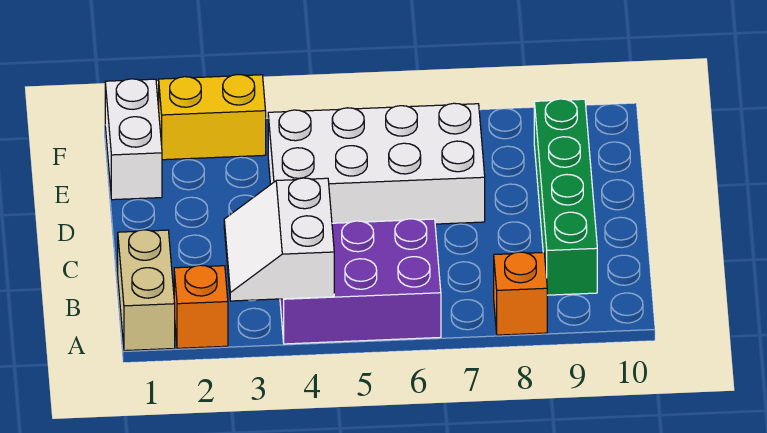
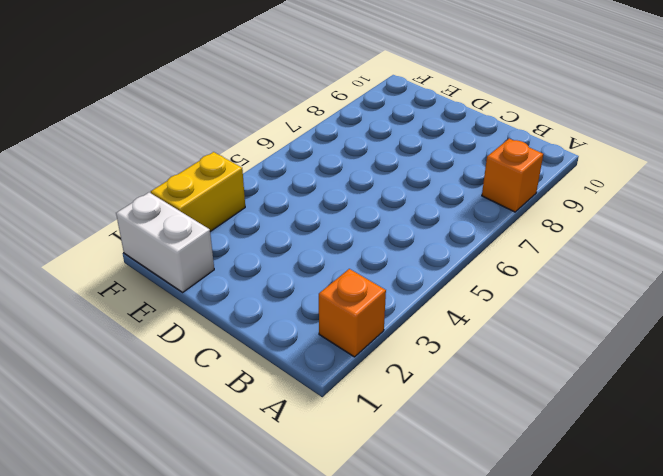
none -> tan brick A1:B1 level 1
none -> purple brick A4:B6 level 1

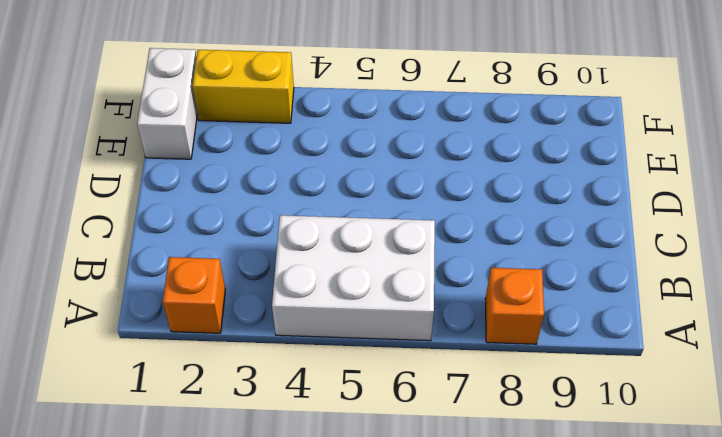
white brick A4:B6 level 1 -> purple brick A4:B6 level 1
none -> tan brick A1:B1 level 1
none -> green brick B9:E9 level 1

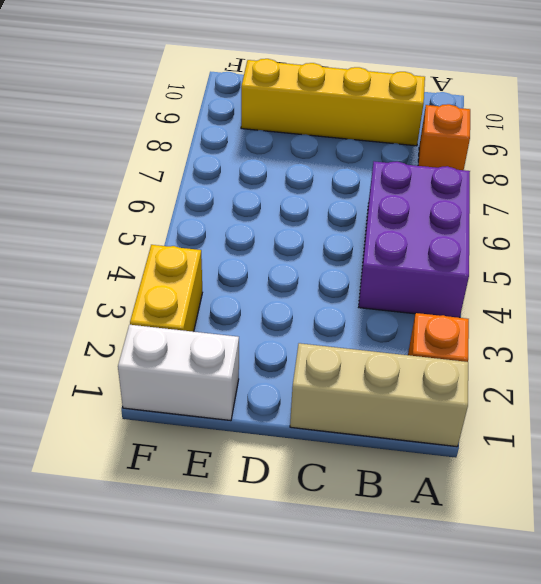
tan brick A1:C1 level 1 -> tan brick A1:B1 level 1
yellow brick B9:E9 level 1 -> green brick B9:E9 level 1
none -> white brick D4:E7 level 1
none -> white slope A3:B4 level 2 top 4

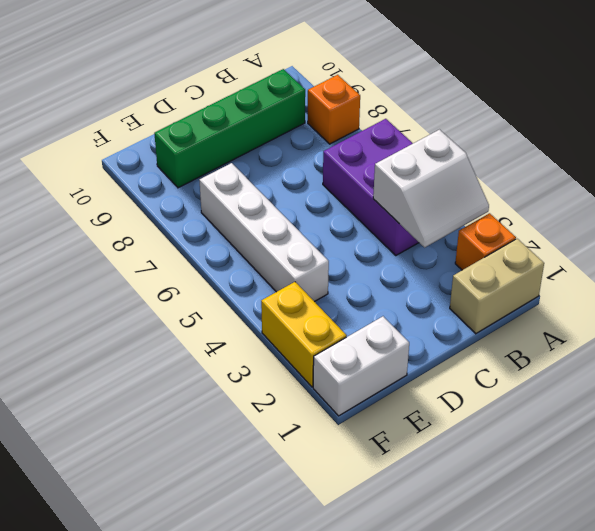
white brick E4:E7 level 1 -> white brick D4:E7 level 1

